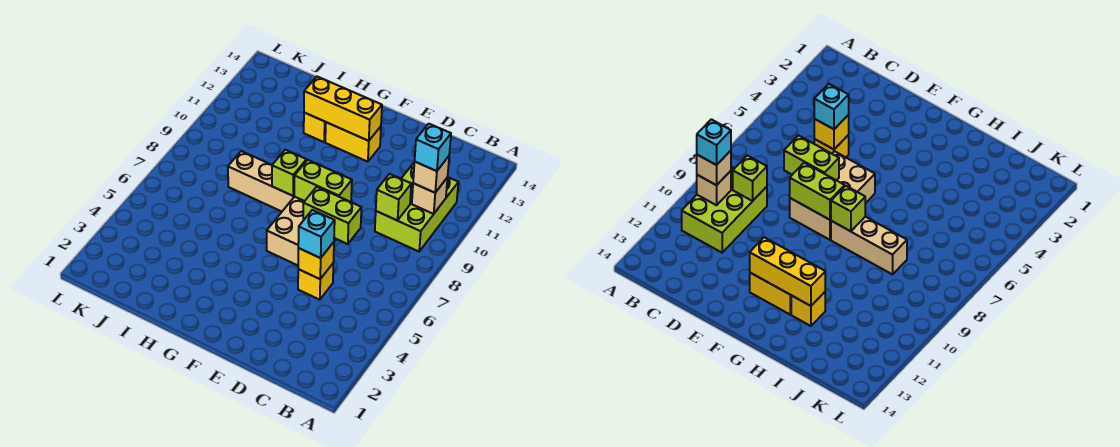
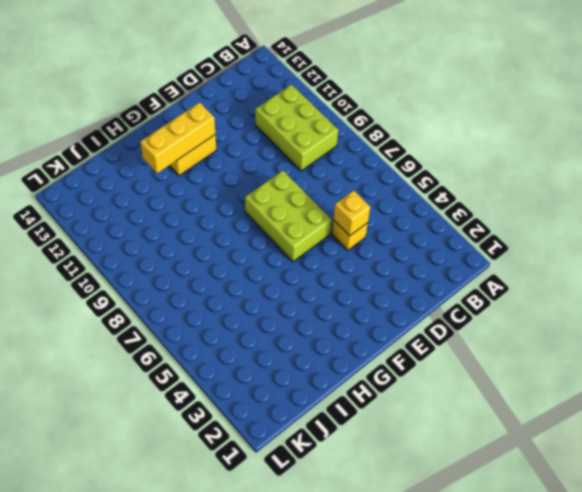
lime brick E6:F8 level 1 -> tan brick E6:F8 level 1
none -> tan brick G8:I8 level 1
none -> yellow brick H12 level 1
none -> tan brick B10 level 2

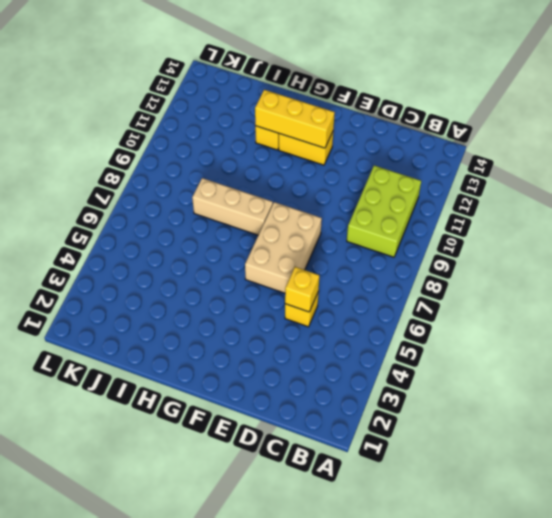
none -> tan brick B10 level 2
none -> lime brick C9 level 2
none -> lime brick D7:E7 level 2

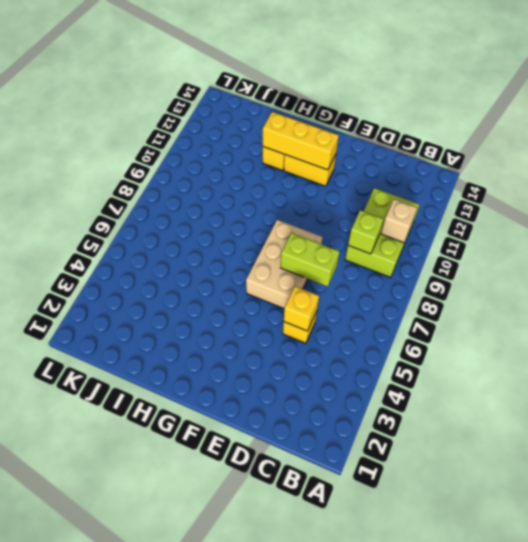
none -> tan brick G8:I8 level 1
none -> lime brick E8:F8 level 2
none -> lime brick G8 level 2

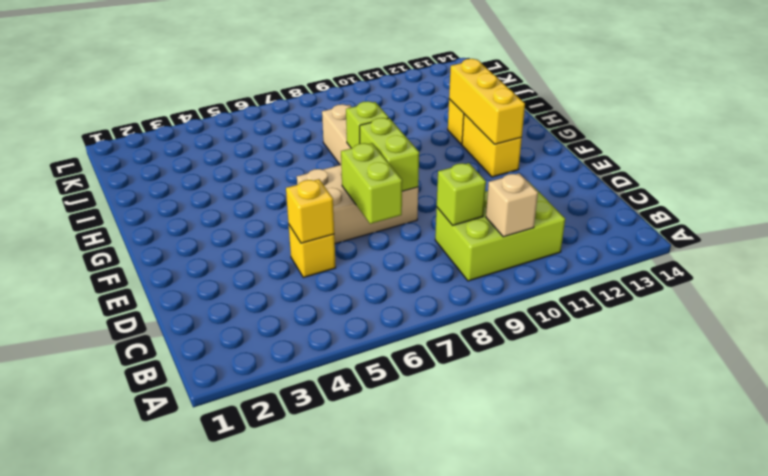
none -> tan brick B10 level 3
none -> cyan brick D5 level 3
none -> cyan brick B10 level 4

